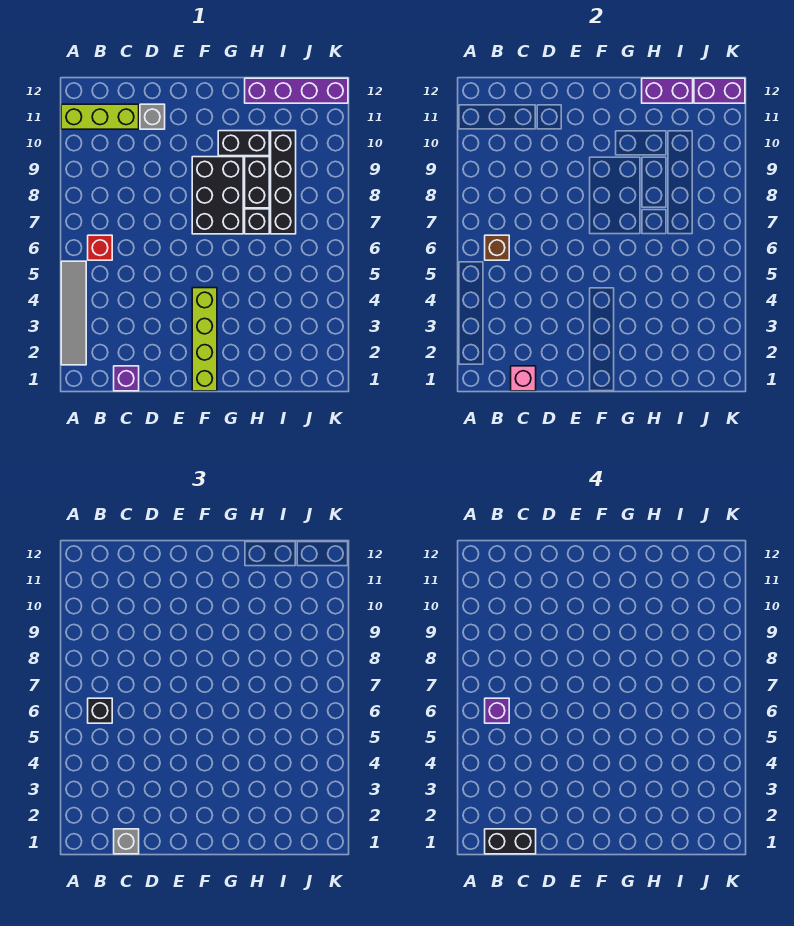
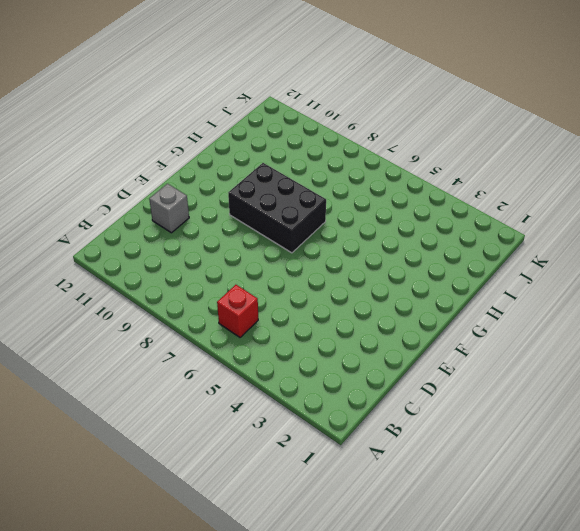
none -> grey tile A2:A5 level 1
none -> lime brick A11:C11 level 1
none -> purple brick C1 level 1

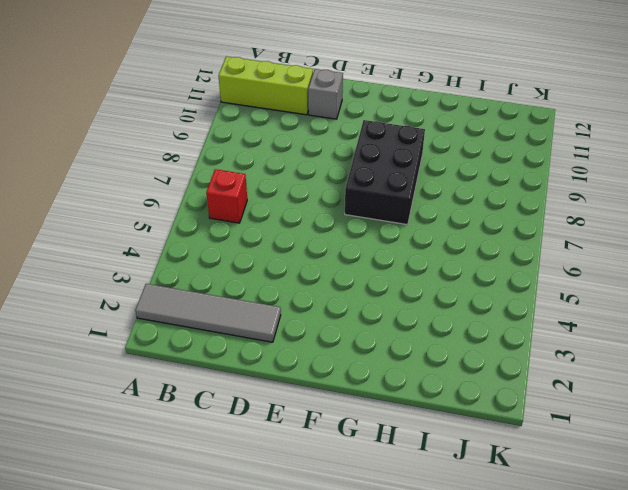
grey tile A2:D2 level 1 -> grey tile A2:A5 level 1
none -> purple brick C1 level 1
none -> lime brick F1:F4 level 1
none -> black brick G10:H10 level 1

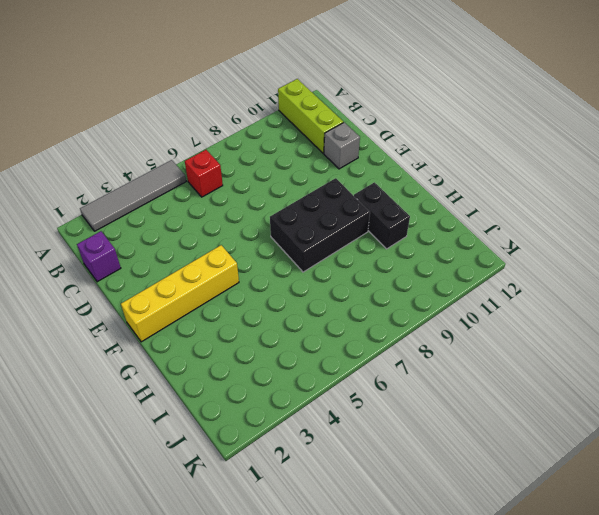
yellow brick F1:F4 level 1 -> lime brick F1:F4 level 1
none -> black brick H7 level 1
none -> black brick H8:H9 level 1
none -> purple brick H12:K12 level 1

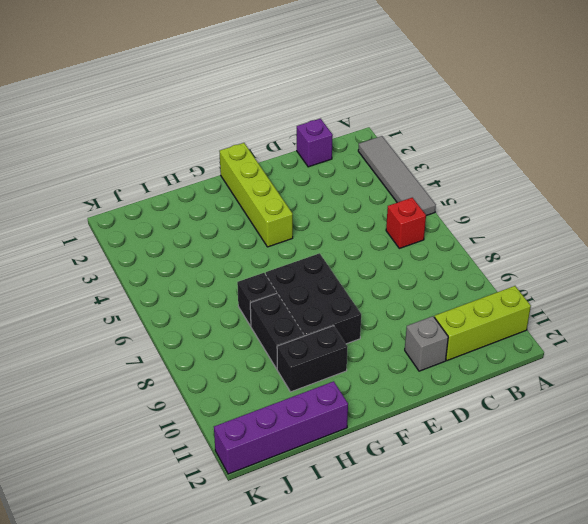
none -> black brick I7:I10 level 1
none -> brown brick B6 level 2
none -> pink brick C1 level 2

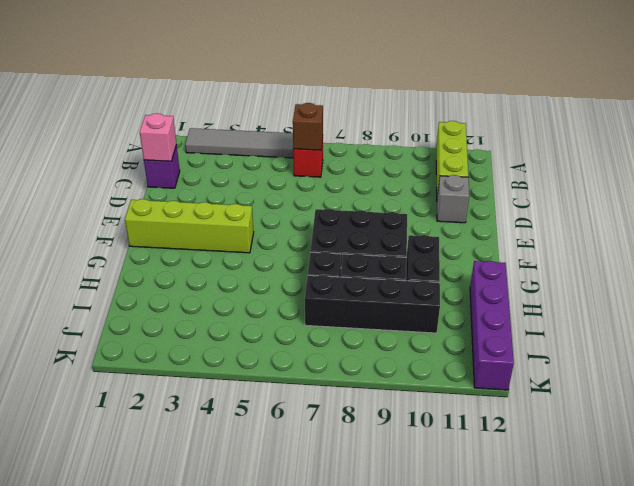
none -> purple brick H12:I12 level 2
none -> purple brick J12:K12 level 2
none -> black brick B6 level 3

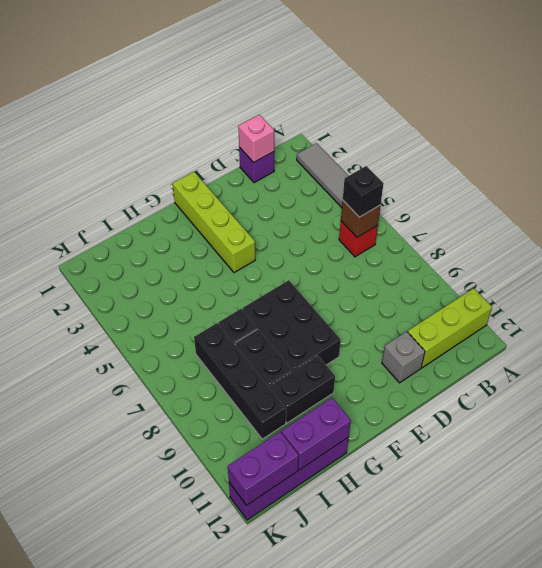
none -> grey brick C1 level 3
none -> black brick B1:C1 level 4
none -> purple brick B6 level 4

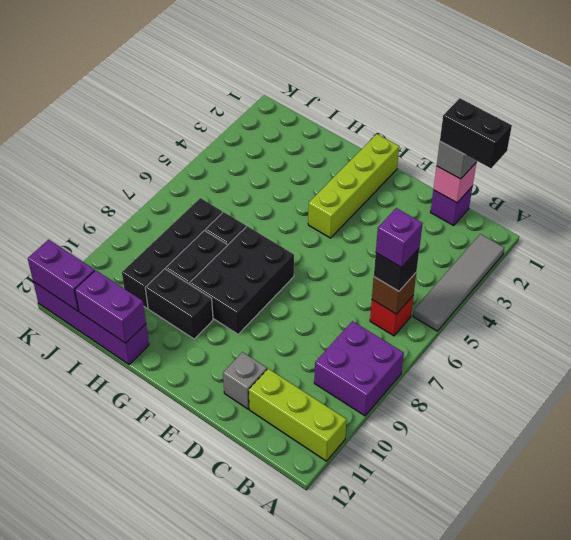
purple brick A8:B9 level 1 -> none

